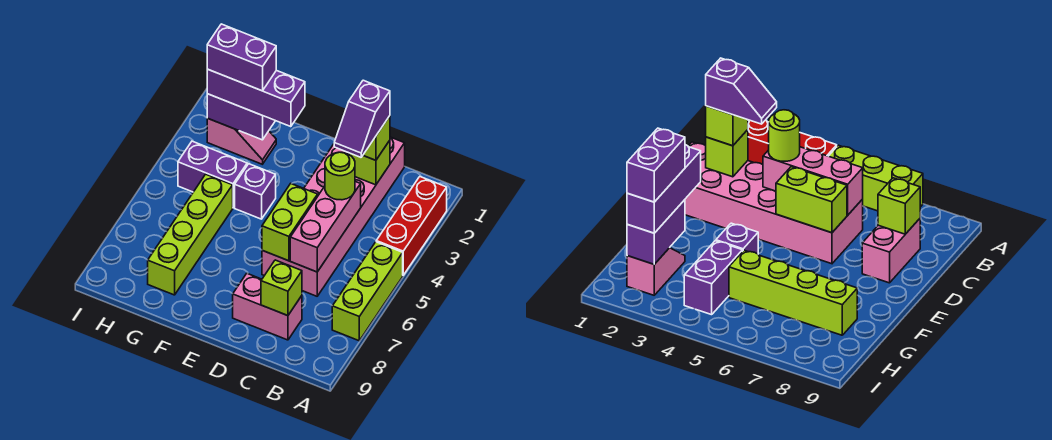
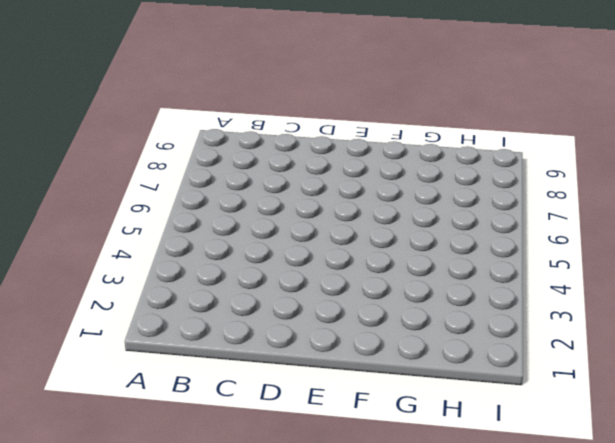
none -> red brick A2:A4 level 1
none -> lime brick A5:A7 level 1
none -> pink brick C1:D6 level 1

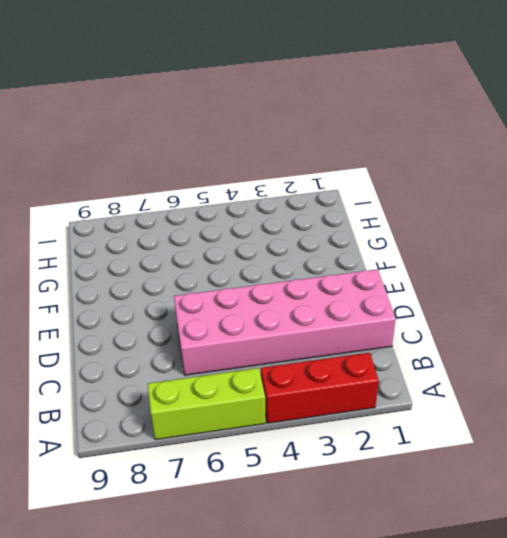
none -> pink brick C8:D8 level 1
none -> purple brick F4 level 1
none -> pink slope G2:H2 level 1 top H

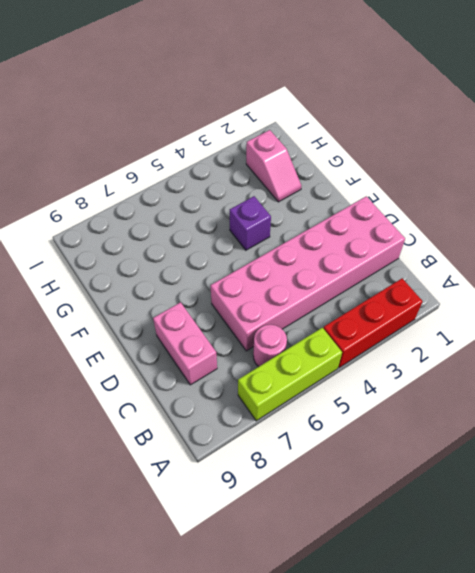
pink round brick B6 level 1 -> none
none -> purple brick G4:H4 level 1
none -> lime brick G5:G8 level 1
none -> lime brick C2 level 2

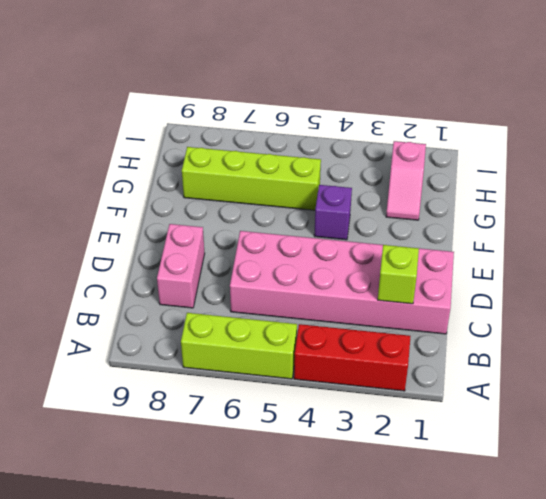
none -> purple brick G4:H4 level 1
none -> pink brick C4:C6 level 2
none -> lime brick C8 level 2

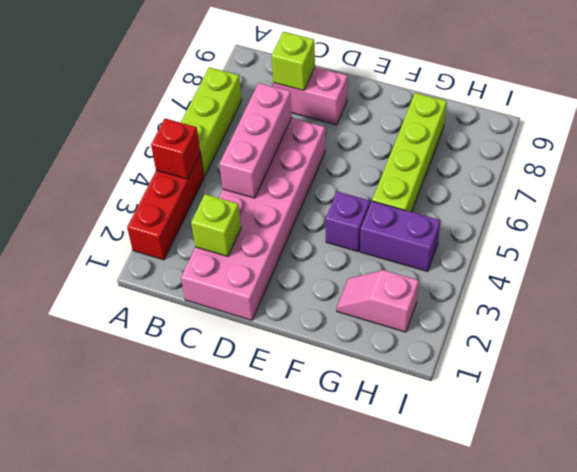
red brick A4 level 2 -> none
none -> lime brick D5:D6 level 2
none -> purple brick G2:H2 level 2
none -> lime brick C2 level 3

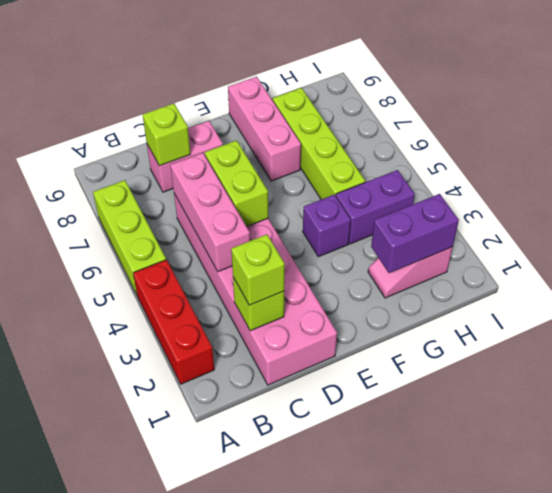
pink brick F7:F9 level 1 -> none
none -> lime round brick C4 level 3
none -> purple brick F2:H2 level 3
none -> purple slope C2:C3 level 4 top 2

